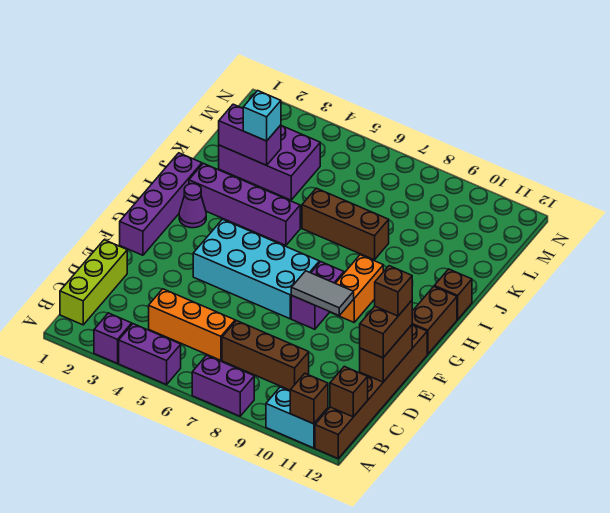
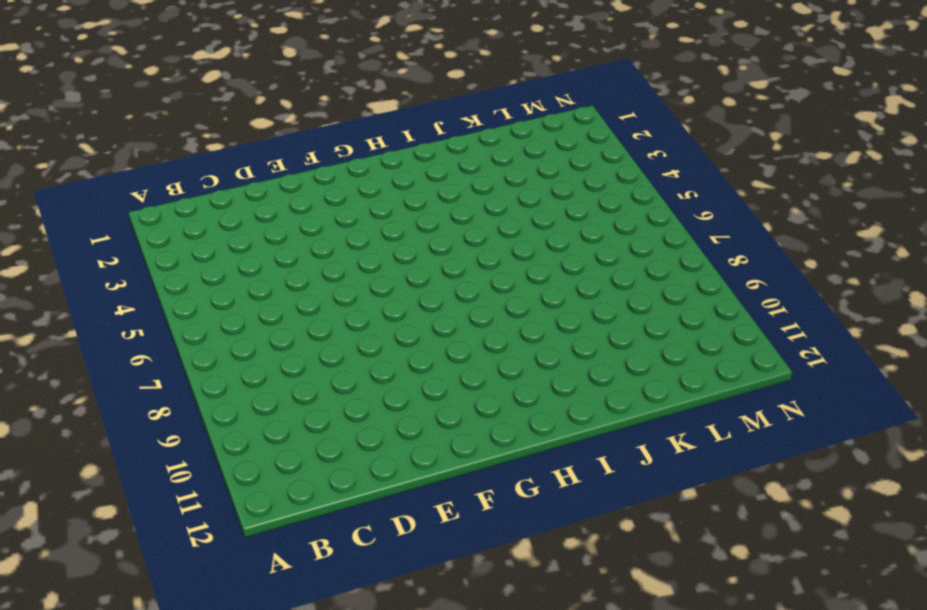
none -> purple brick A3 level 1
none -> purple brick A4:A5 level 1
none -> purple brick A7:A8 level 1

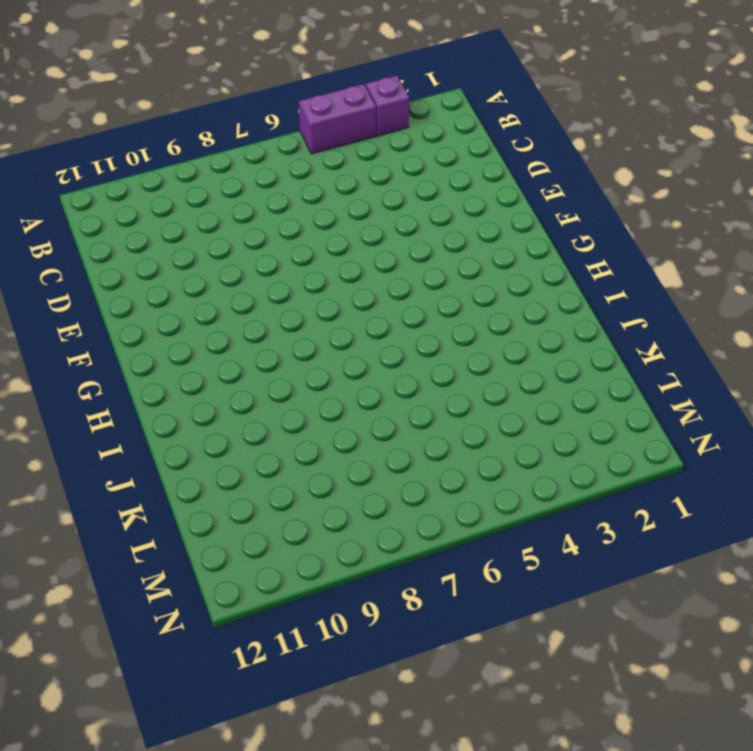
none -> purple brick A7:A8 level 1
none -> cyan brick A10:A11 level 1
none -> brown brick A12:F12 level 1

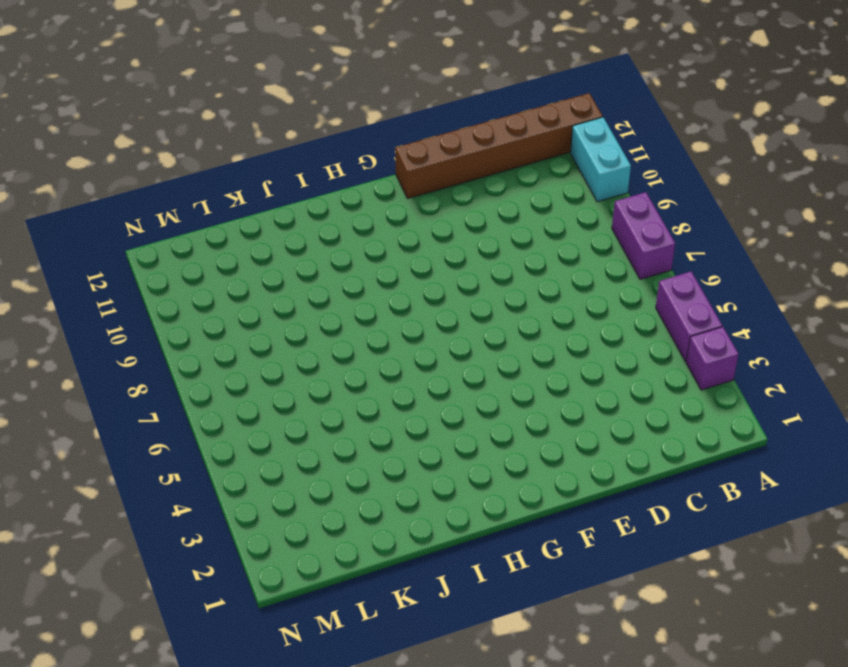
none -> lime brick B1:D1 level 1
none -> orange brick C4:C6 level 1
none -> brown brick C7:C9 level 1

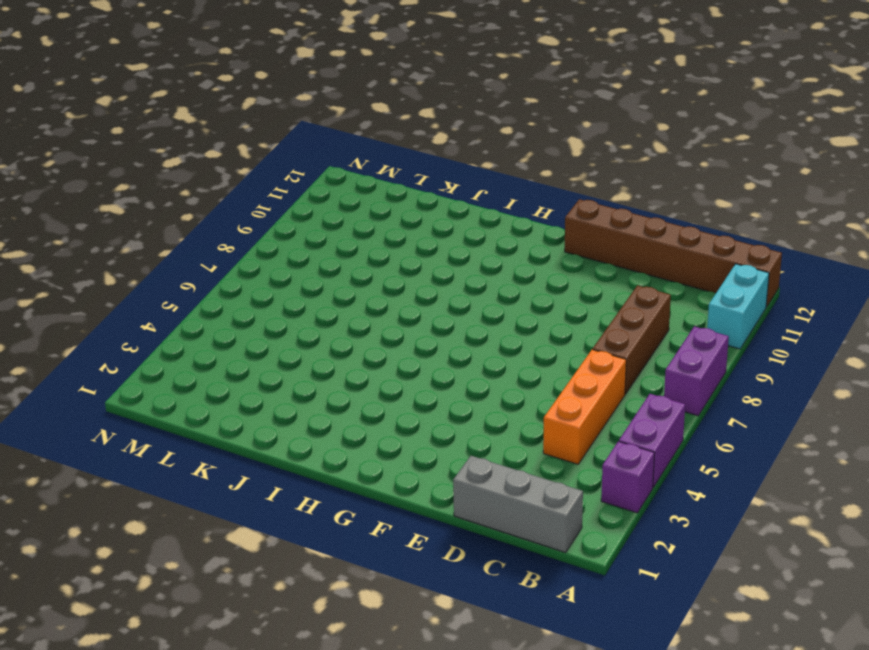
grey brick B1:D1 level 1 -> lime brick B1:D1 level 1
none -> purple brick F1:I1 level 1
none -> cyan brick F4:G7 level 1
none -> purple brick F8:G8 level 1

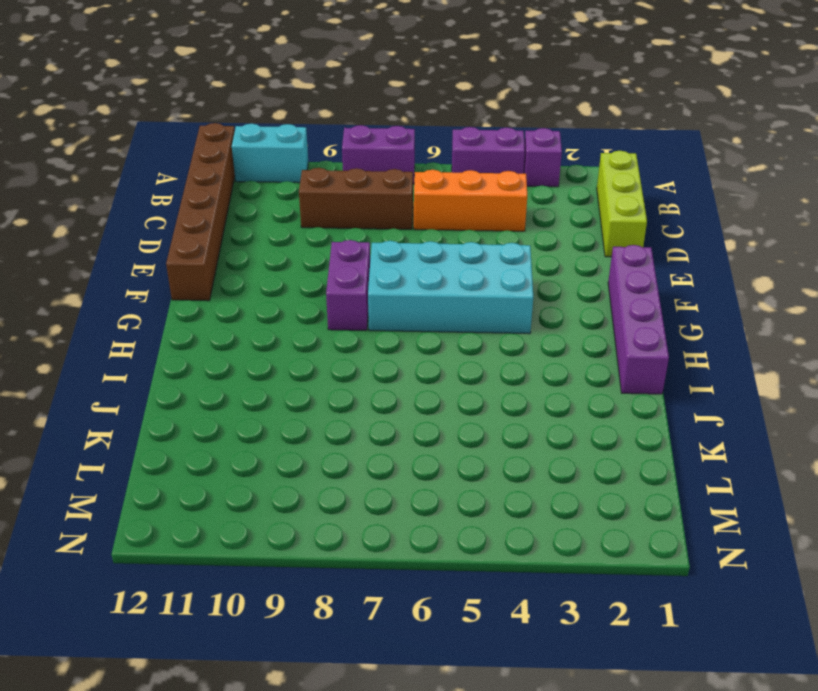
none -> orange brick G9:H9 level 1
none -> brown brick G12:H12 level 1
none -> purple cone H2 level 1

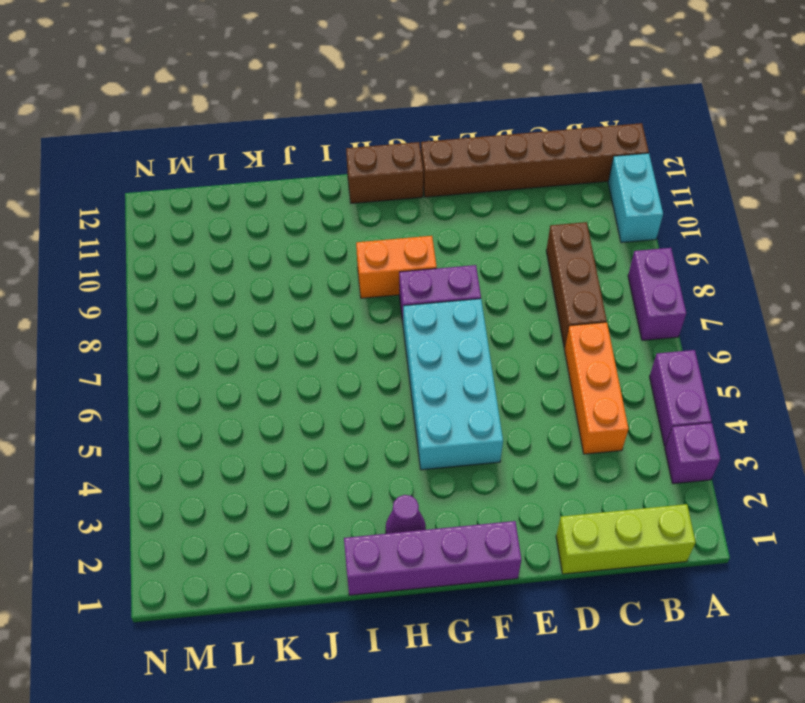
none -> purple brick I2:I5 level 1
none -> brown brick I12 level 1
none -> brown brick J6:J8 level 1

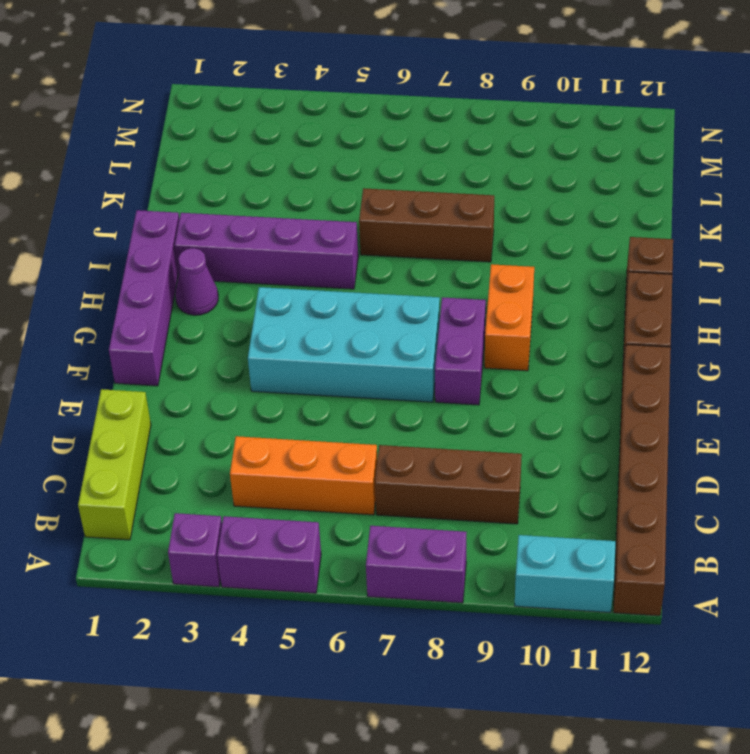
none -> purple brick K2:L4 level 1
none -> brown brick A11 level 2
none -> brown brick B12 level 2

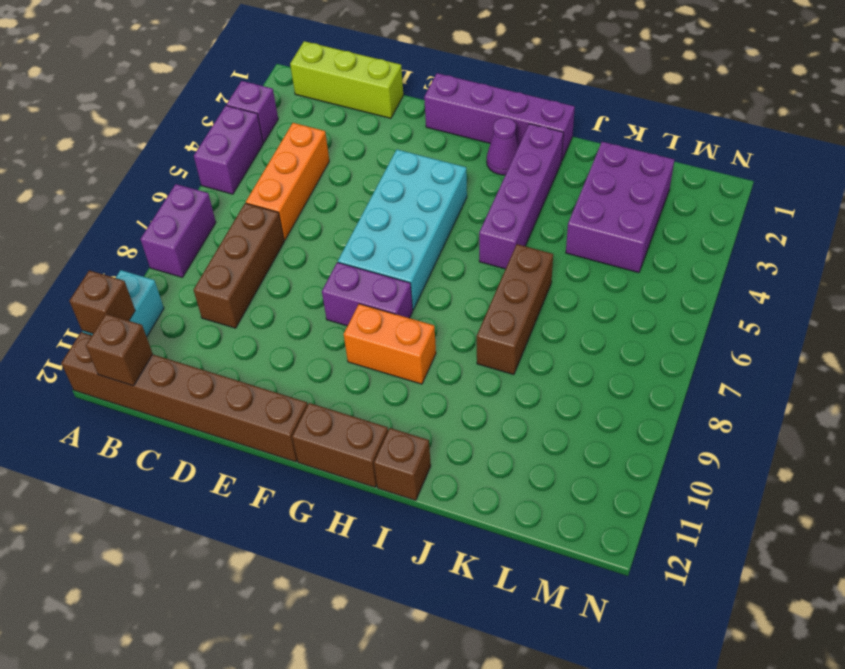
none -> brown brick D12:E12 level 2
none -> grey tile F8:F9 level 2
none -> purple brick K2:K3 level 2

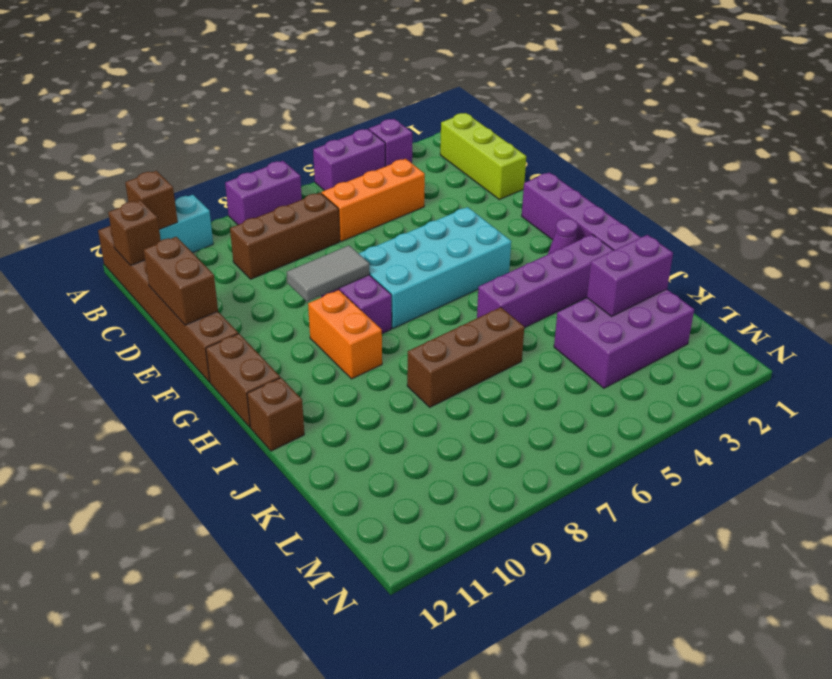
none -> brown brick D12:E12 level 3
none -> cyan brick K3 level 3
none -> brown brick E12 level 4

